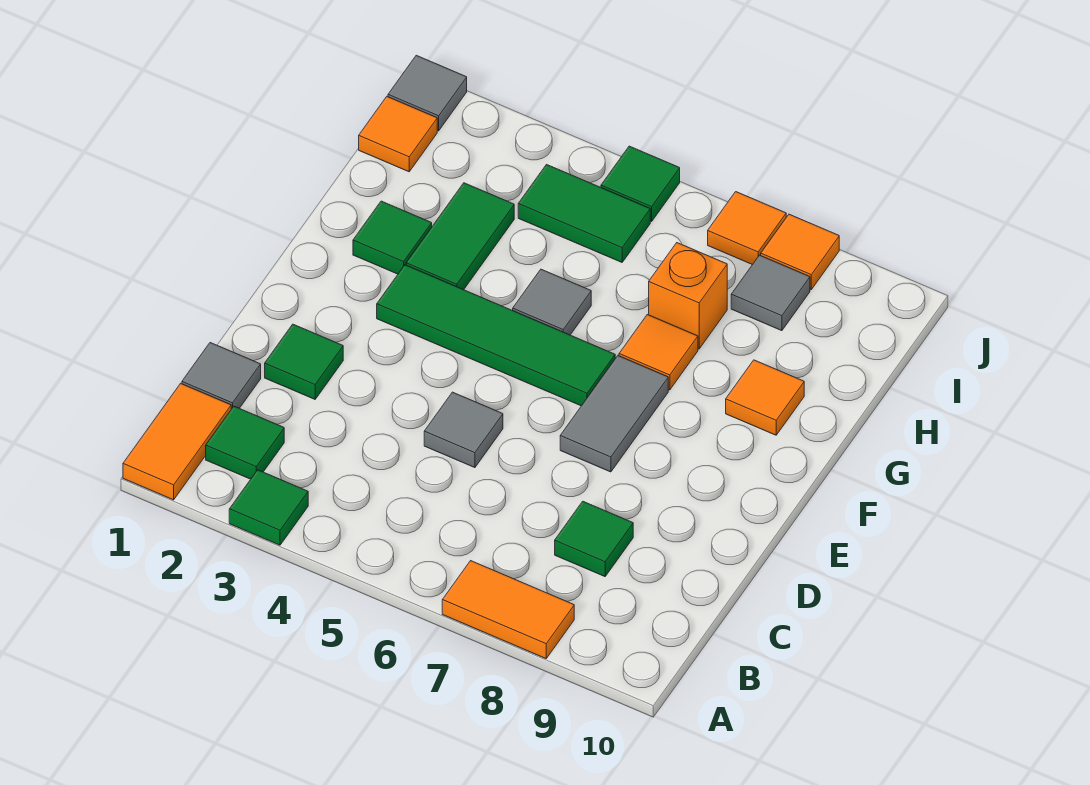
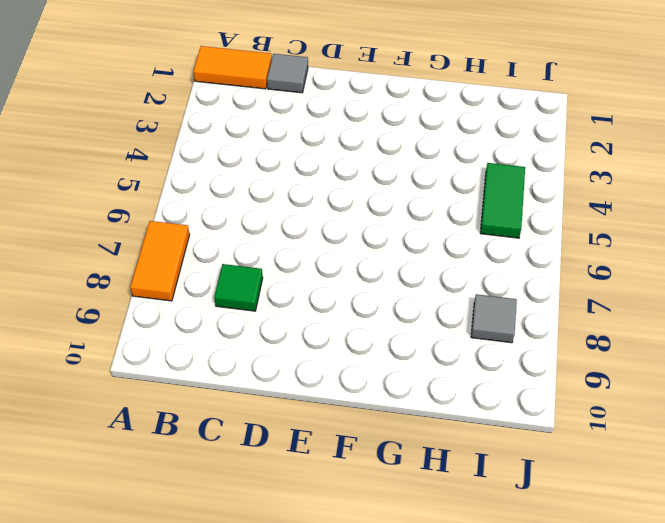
none -> green tile A3 level 1
none -> green tile B2 level 1
none -> green tile D2 level 1

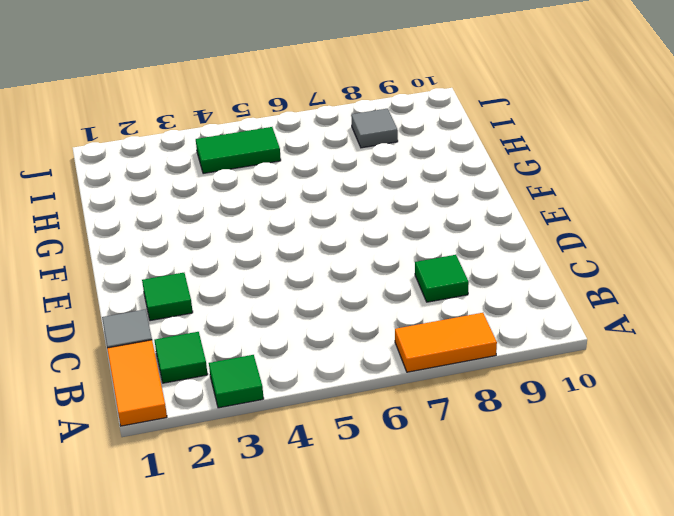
none -> grey tile D5 level 1
none -> grey tile E7:F7 level 1
none -> green tile F3:F6 level 1

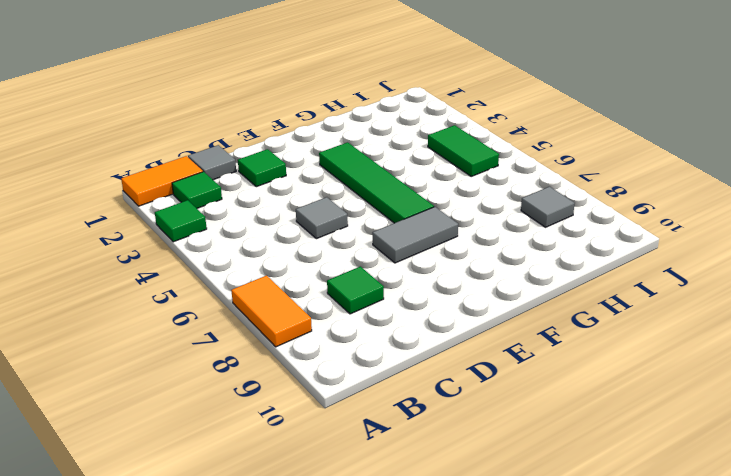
none -> green tile G2 level 1
none -> green tile G3:H3 level 1
none -> grey tile G5 level 1

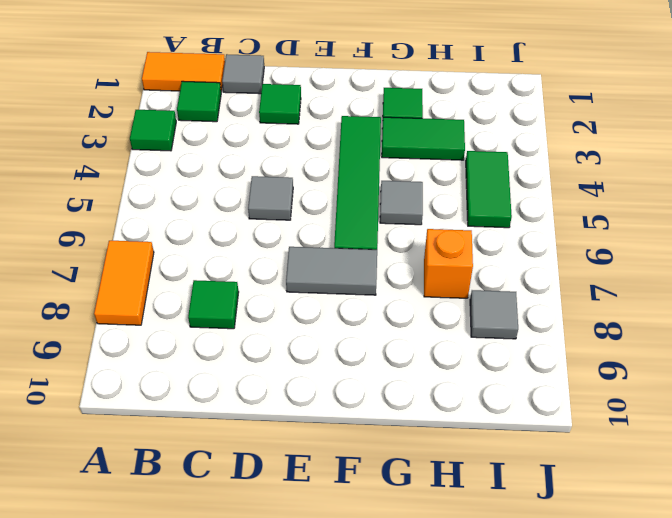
none -> orange tile G7 level 1
none -> orange tile G9 level 1
none -> orange tile I1 level 1

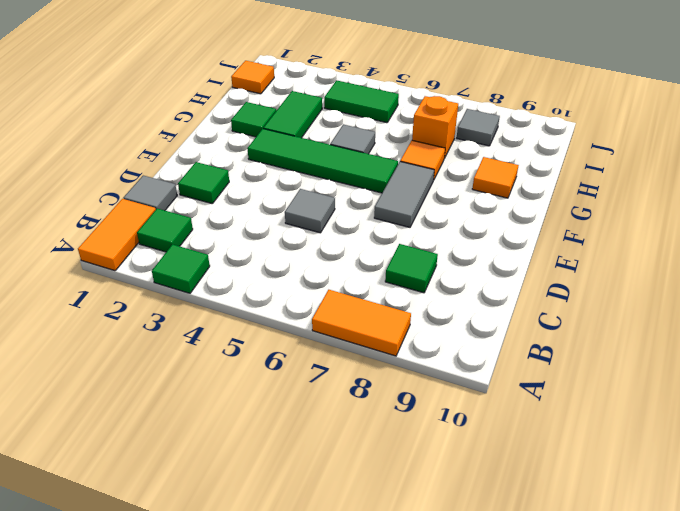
none -> grey tile J1 level 1
none -> green tile J5 level 1
none -> orange tile J7 level 1

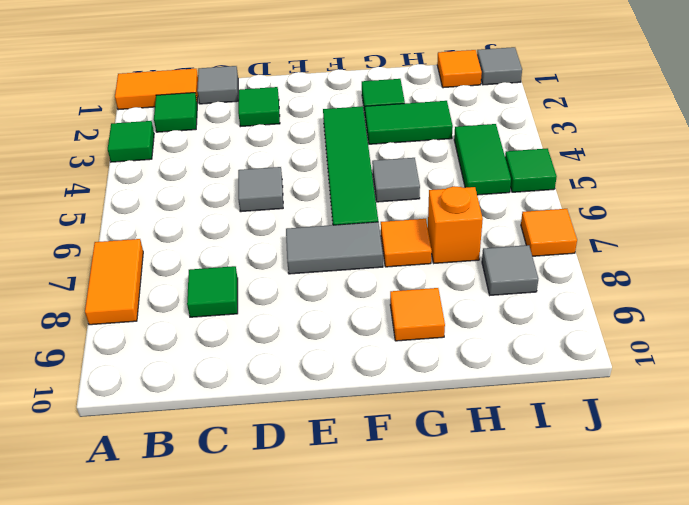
none -> orange tile J8 level 1

